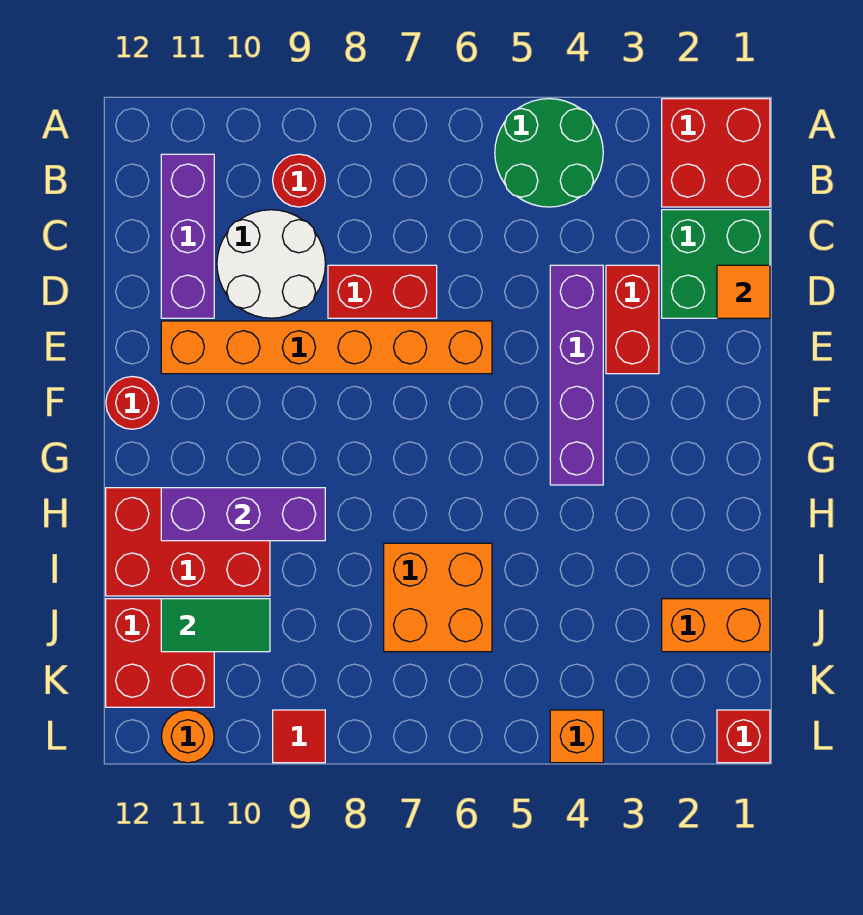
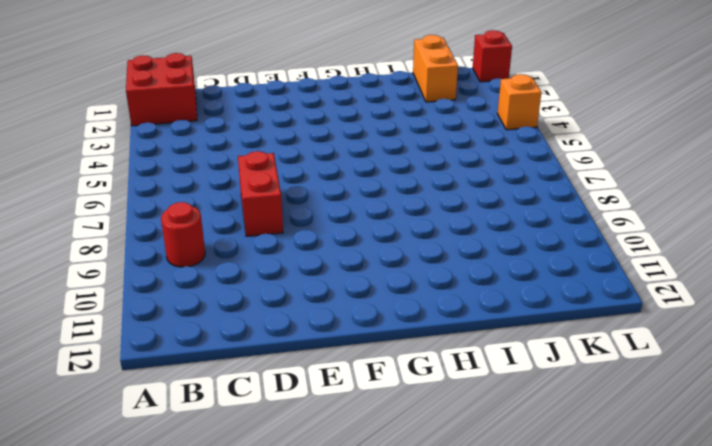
none -> green round brick A4:B5 level 1
none -> purple brick B11:D11 level 1
none -> green brick C1:D2 level 1

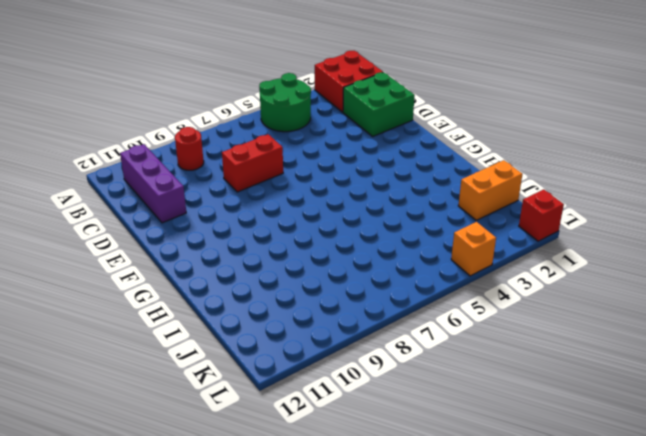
none -> white round brick C9:D10 level 1
none -> red brick D3:E3 level 1
none -> purple brick D4:G4 level 1

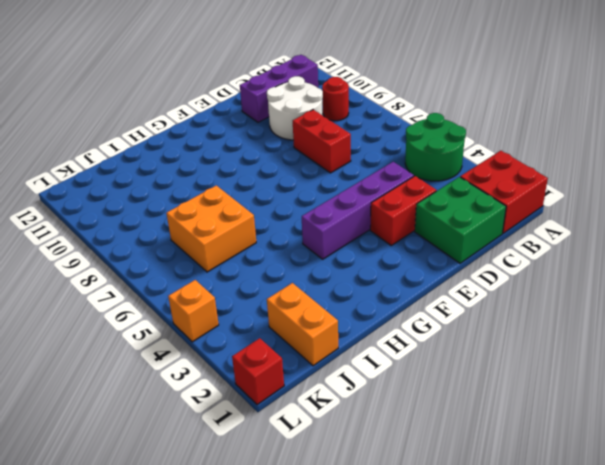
none -> orange brick E6:E11 level 1
none -> red round brick F12 level 1
none -> red brick H10:I12 level 1

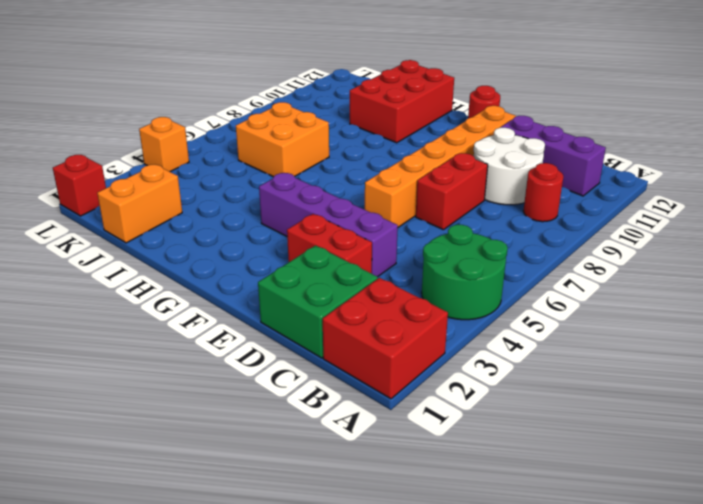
none -> red brick J11:K12 level 1
none -> red tile L9 level 1
none -> orange round brick L11 level 1

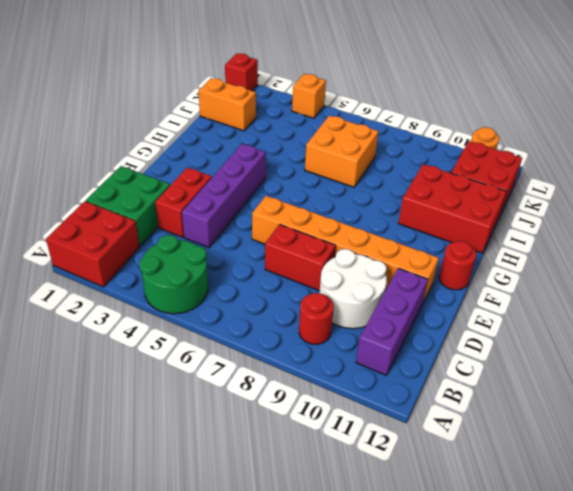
none -> red tile L9 level 1
none -> orange tile D1 level 2
none -> purple brick H9:H11 level 2

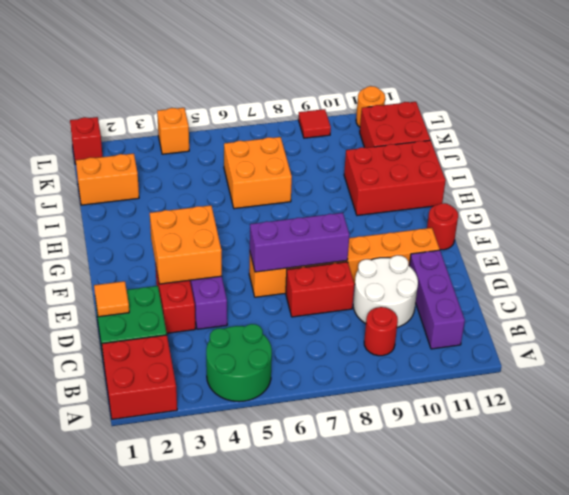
orange brick E3:F4 level 2 -> none
purple brick E6:E8 level 2 -> purple brick H9:H11 level 2
none -> green tile J10:J11 level 2

